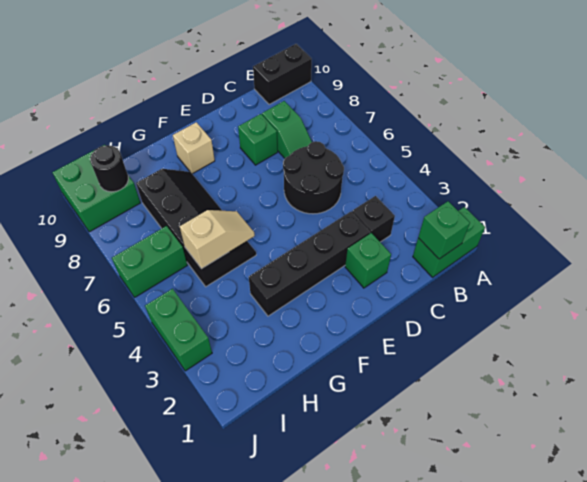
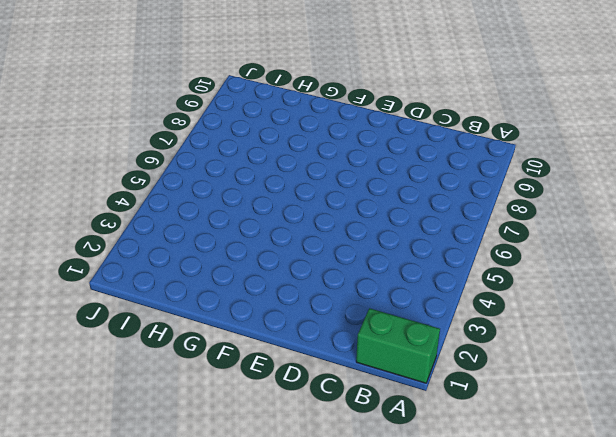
none -> black brick A10:B10 level 1
none -> black brick C3 level 1
none -> black round brick C5:D6 level 1

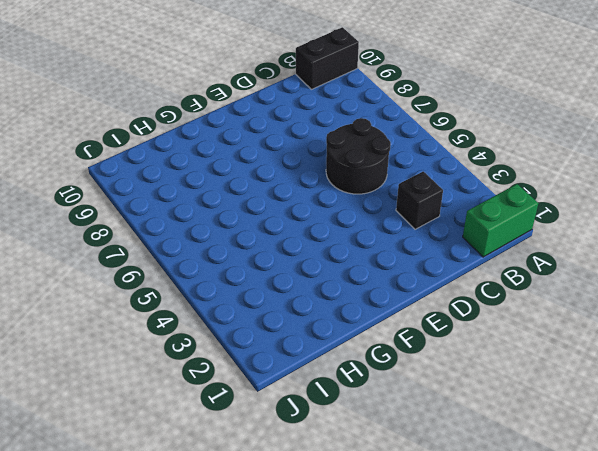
none -> green slope C7:C8 level 1 top 8
none -> green brick D2 level 1
none -> black brick D3:G3 level 1

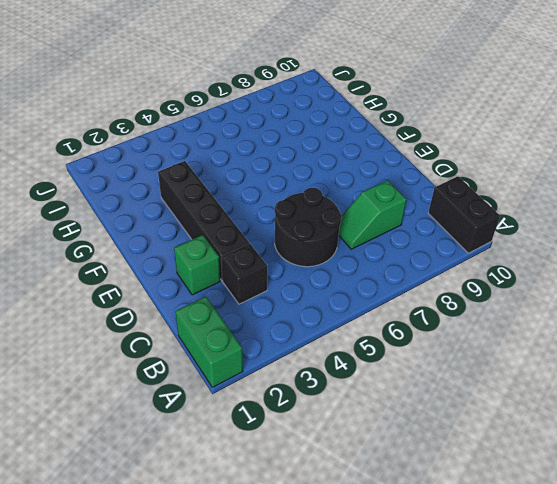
none -> green brick D8 level 1
none -> tan brick F9 level 1
none -> black slope G5:H8 level 1 top H

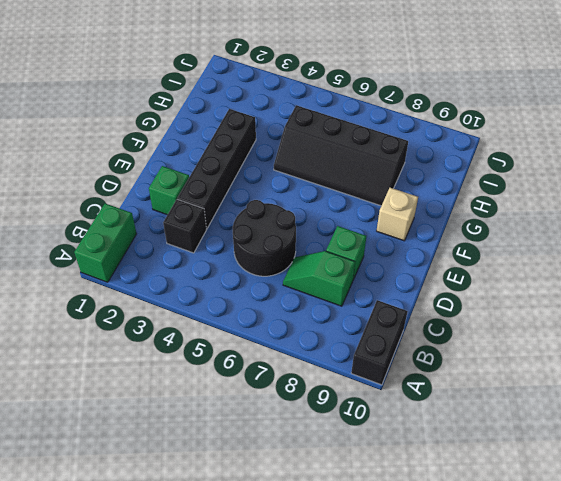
none -> green brick I6:J6 level 1
none -> green brick I9:J10 level 1
none -> green brick J3:J4 level 1

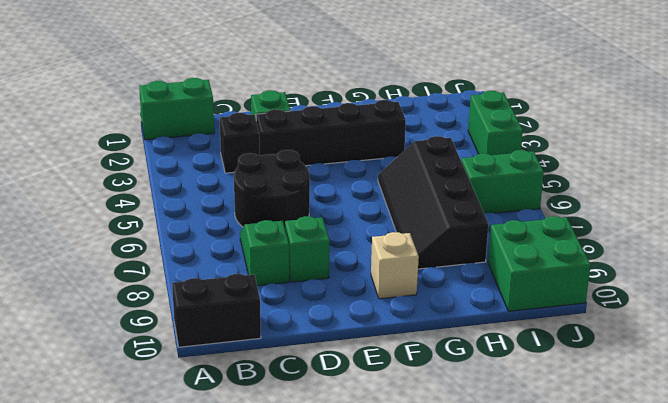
none -> green brick B1 level 2
none -> tan slope G5:H5 level 2 top H
none -> black round brick I9 level 2

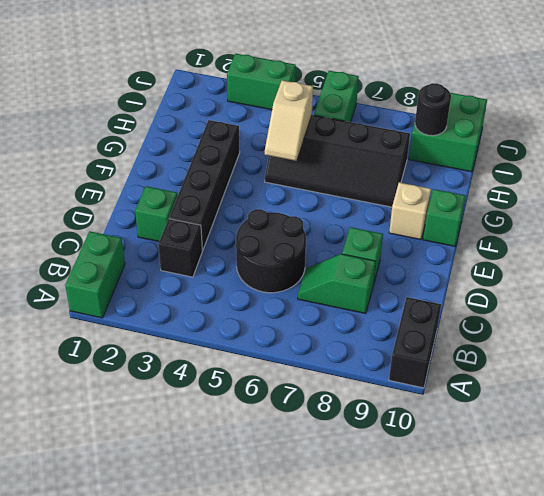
green brick F10 level 1 -> green brick B1 level 2

